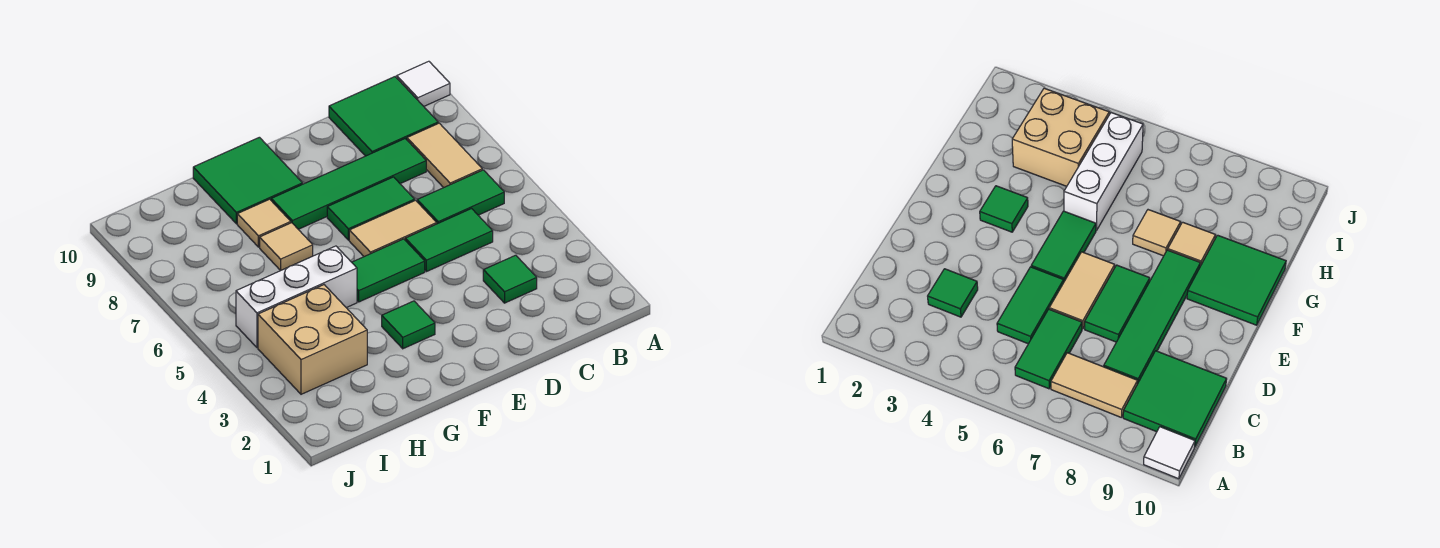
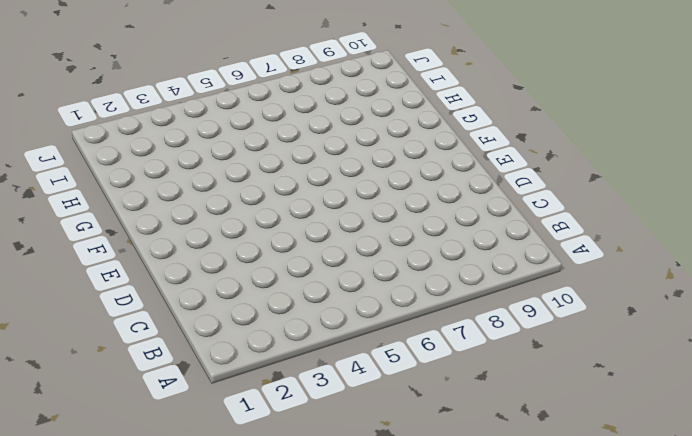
none -> white tile A10 level 1
none -> green tile B6:C6 level 1
none -> tan tile B7:B8 level 1

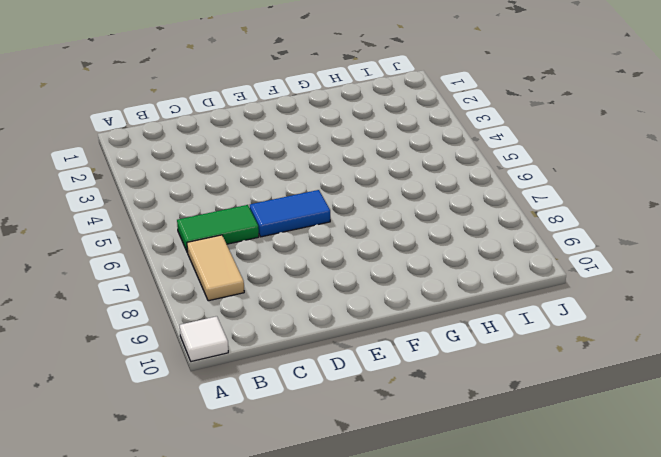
blue tile D6:E6 level 1 -> tan tile D6:E6 level 1
none -> green tile B9:C10 level 1
none -> green tile C3 level 1
none -> green tile C5:D5 level 1

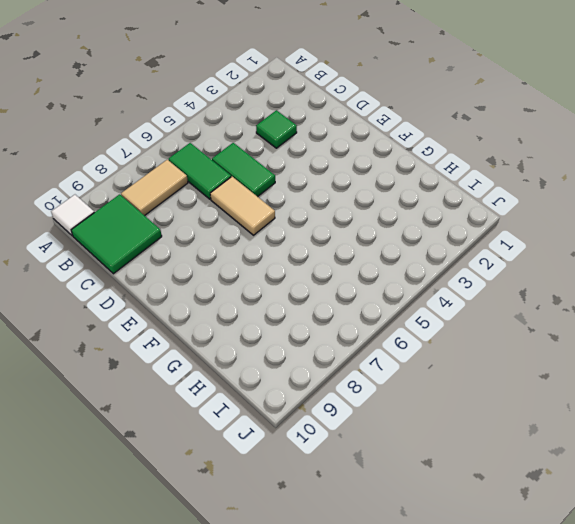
none -> green tile C8:F8 level 1
none -> green tile D7:E7 level 1
none -> green tile E5:F5 level 1

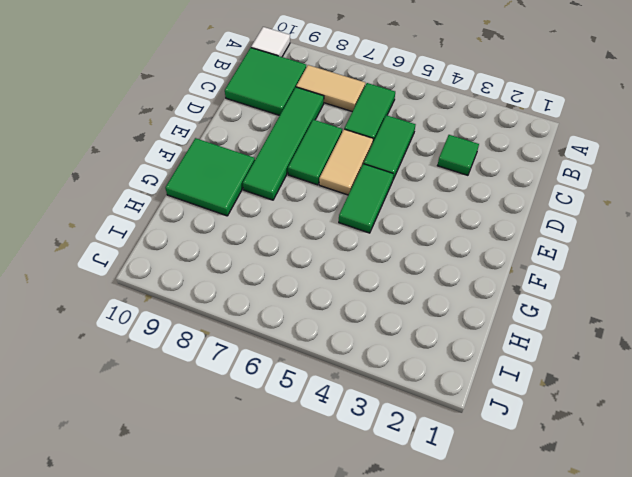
none -> green tile F3 level 1
none -> white brick G5:I5 level 1
none -> tan tile G7 level 1

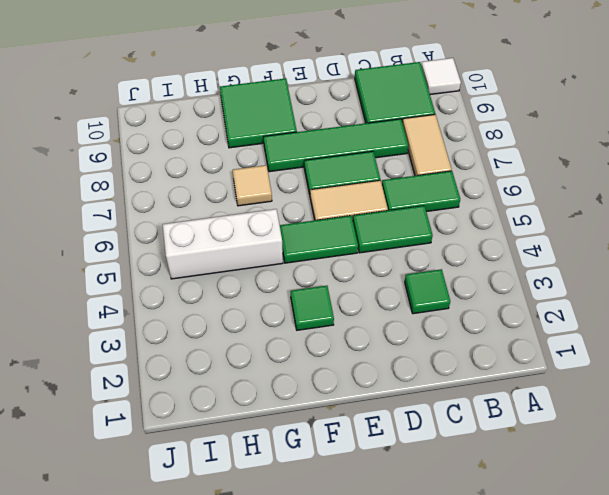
none -> tan tile G8 level 1
none -> tan brick H3:I4 level 1

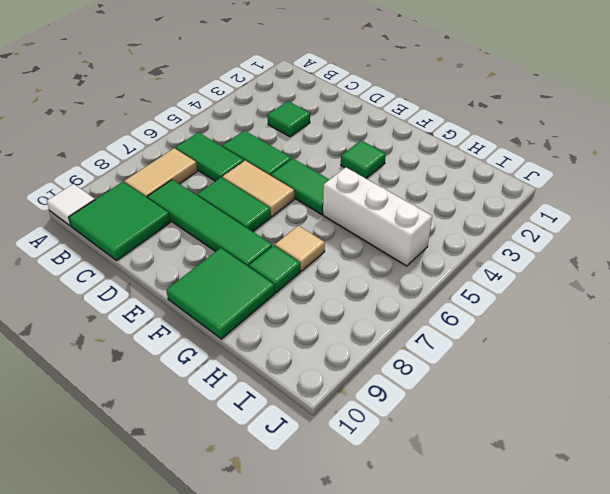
green tile G8 level 1 -> tan tile G8 level 1
none -> tan brick H3:I4 level 1

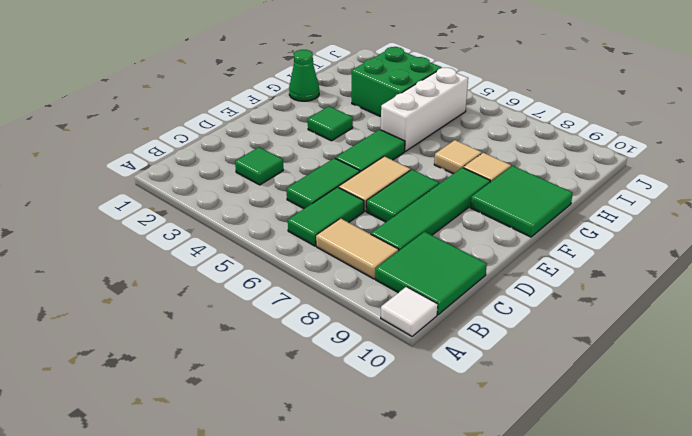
green cone G1 level 1 -> none
green brick H3:I4 level 1 -> tan brick H3:I4 level 1

